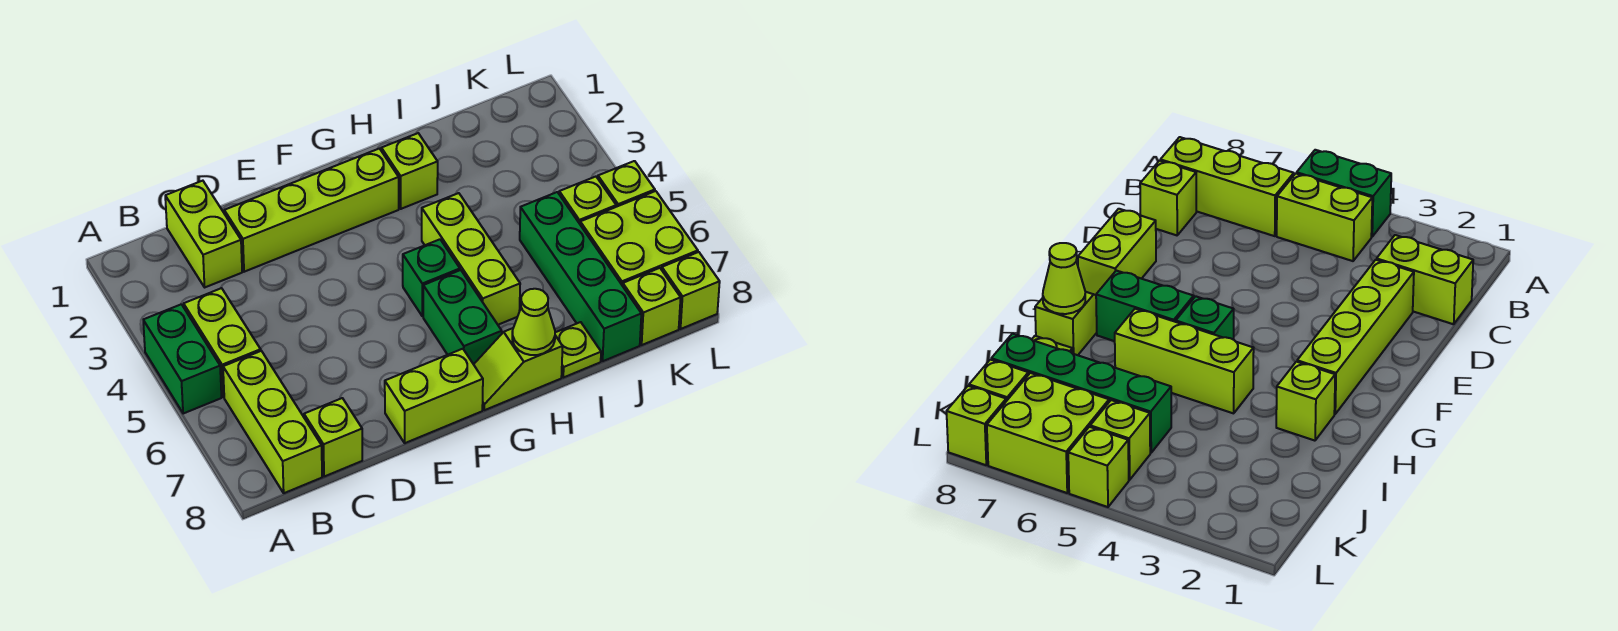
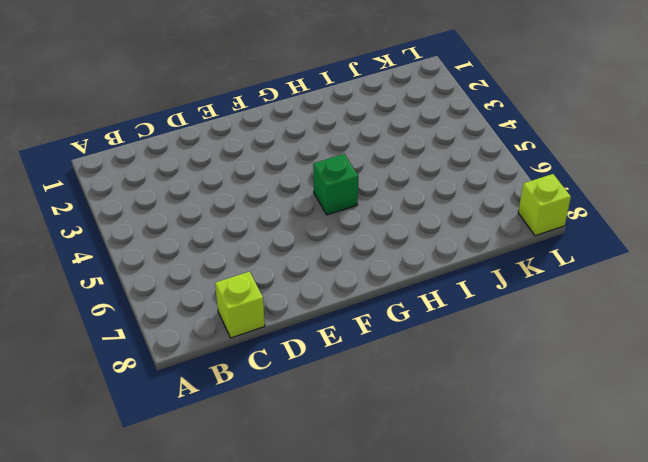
none -> green brick A4:A5 level 1
none -> lime brick B4:B5 level 1
none -> lime brick B6:B8 level 1

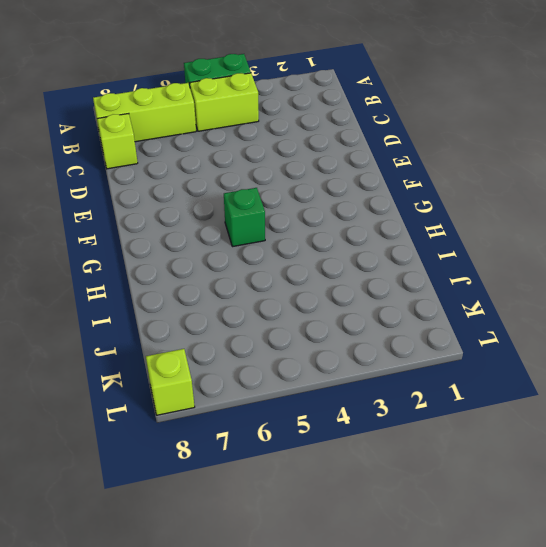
none -> lime brick C1:C2 level 1
none -> lime brick D2:G2 level 1
none -> lime brick E8:F8 level 1

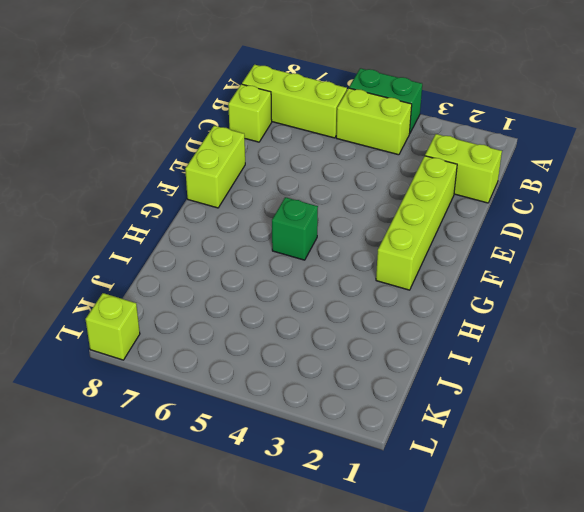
none -> green brick G6:G7 level 1
none -> lime slope G8:H8 level 1 top H
none -> lime brick H2 level 1

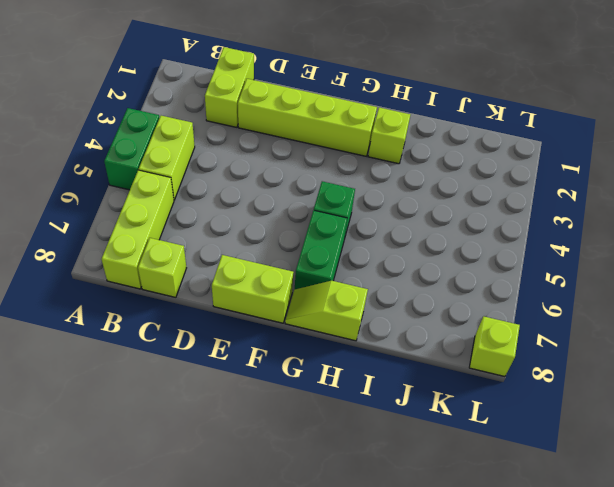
none -> lime brick H4:H6 level 1
none -> lime plate I8 level 1
none -> green brick J5:J8 level 1

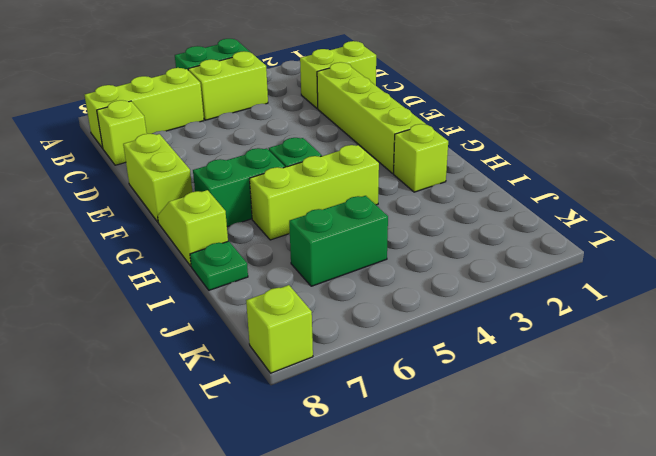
green plate I8 level 1 -> lime plate I8 level 1
green brick J5:J6 level 1 -> green brick J5:J8 level 1
none -> lime brick K5 level 1
none -> lime brick K6:L7 level 1
none -> lime brick K8 level 1

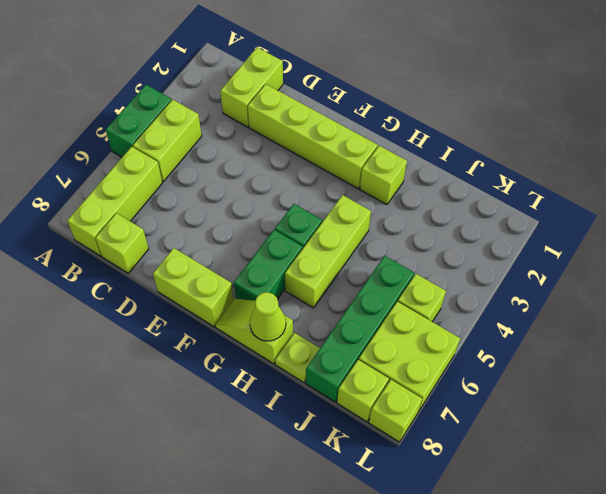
none -> lime brick L5 level 1

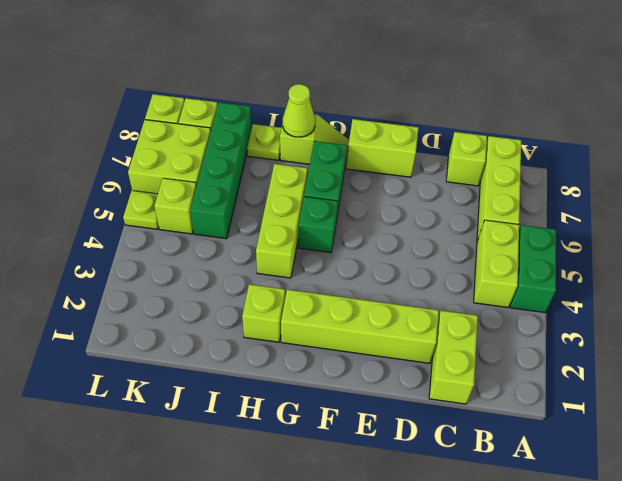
lime plate L5 level 1 -> lime brick L5 level 1

